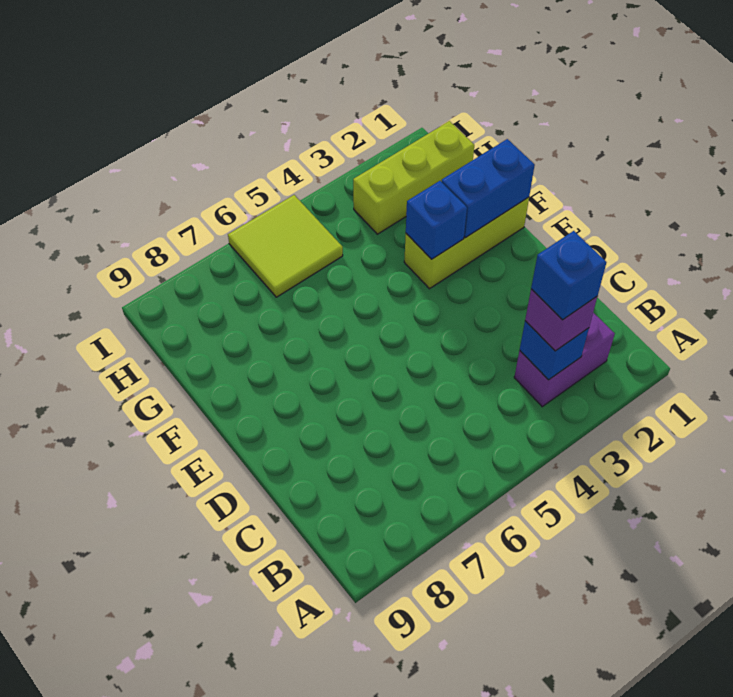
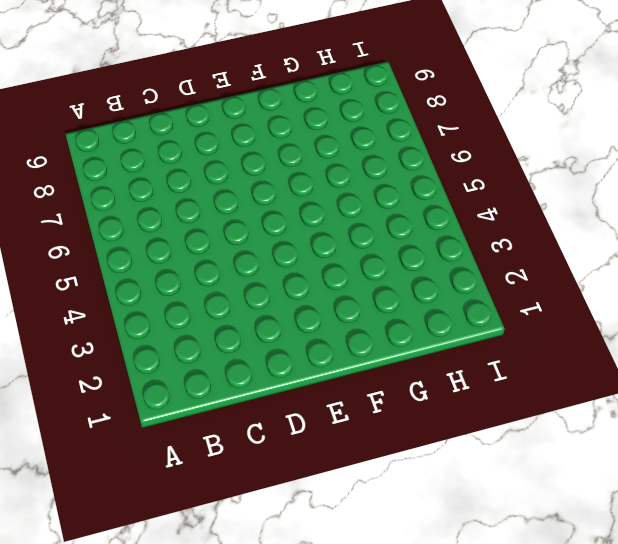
none -> purple brick B2:B3 level 1
none -> lime brick F1:F3 level 1

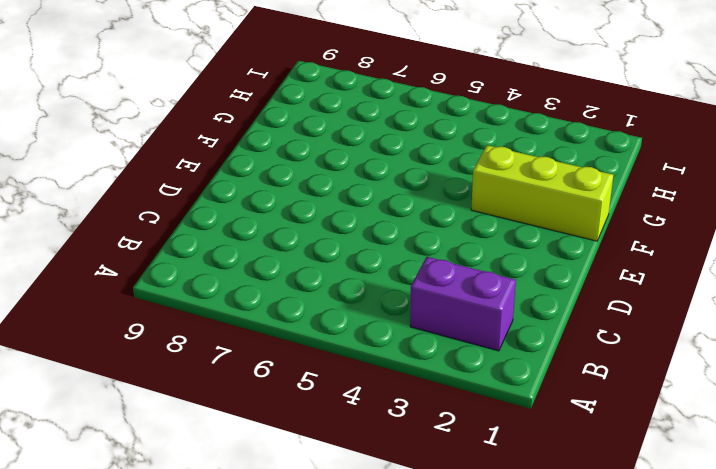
none -> lime brick H1:H3 level 1
none -> lime tile H5:I6 level 1

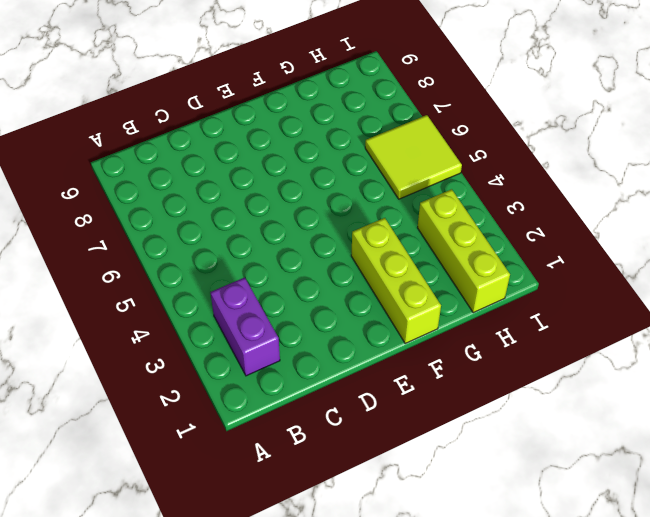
none -> blue brick B3 level 2
none -> blue brick F1:F2 level 2

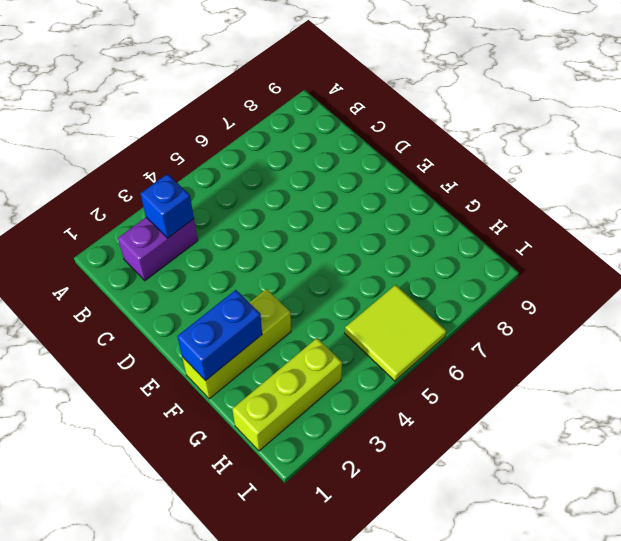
none -> blue brick F3 level 2
none -> purple brick B3 level 3

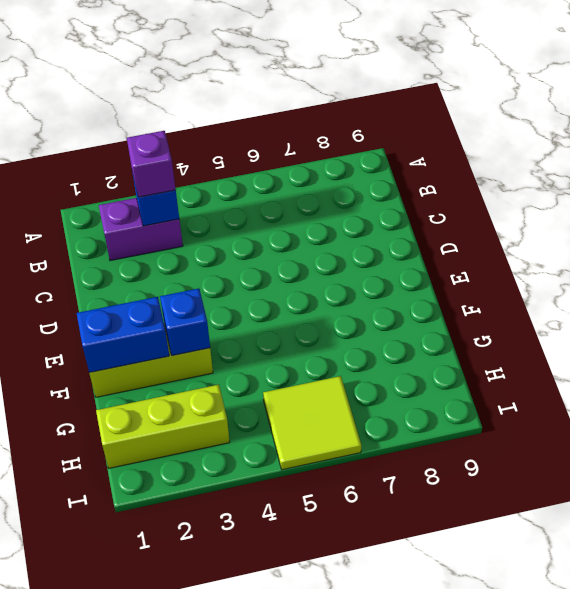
none -> blue brick B3 level 4

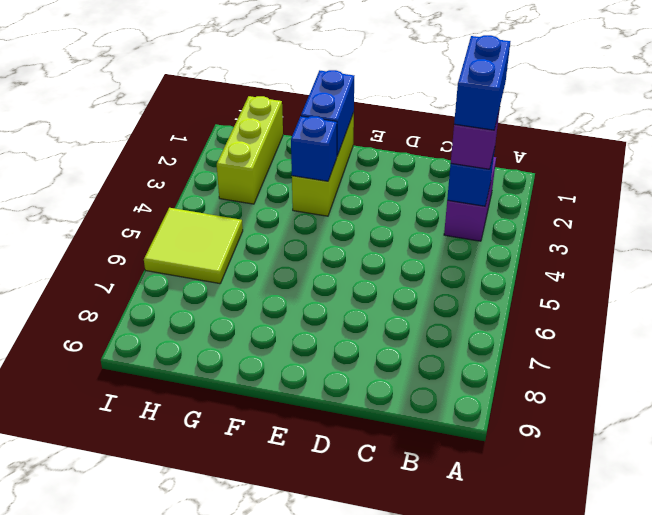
blue brick B2:B3 level 4 -> blue brick B3 level 4

